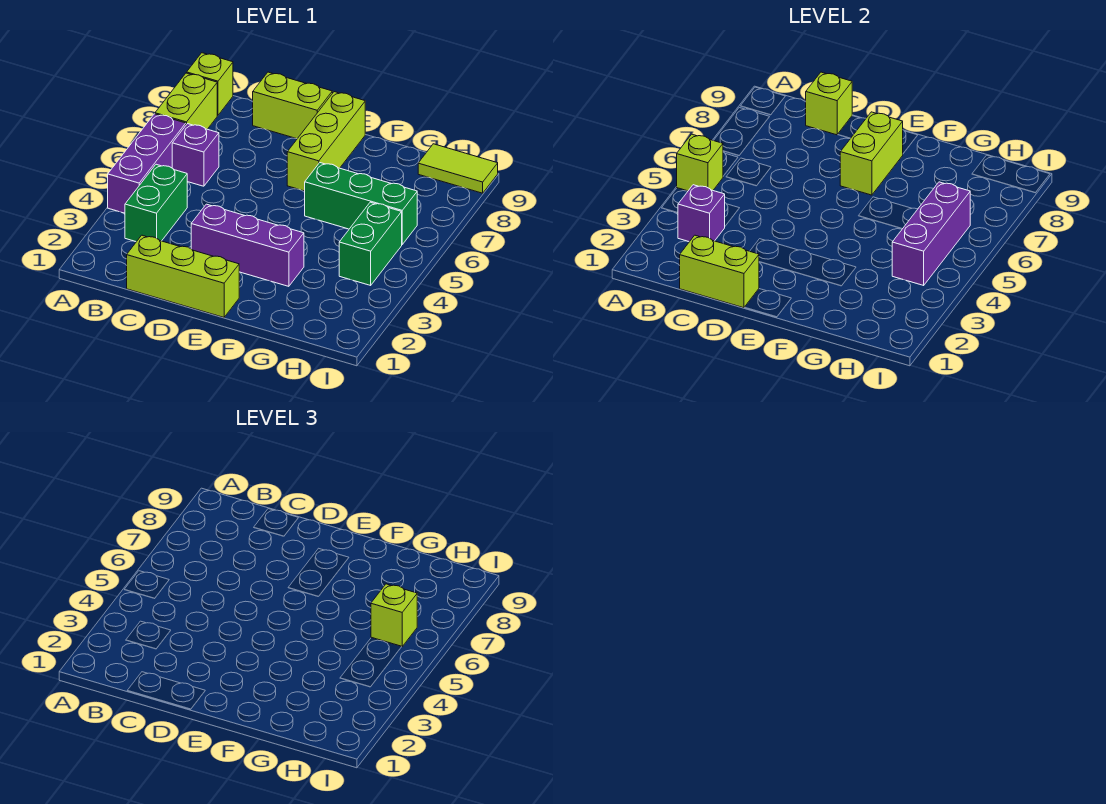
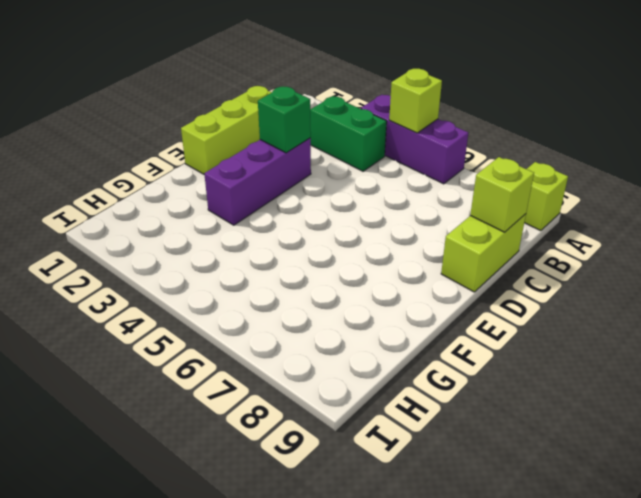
green brick D3 level 2 -> none
none -> lime brick A7:A8 level 1
none -> purple brick B6 level 1
none -> lime brick E7:E9 level 1

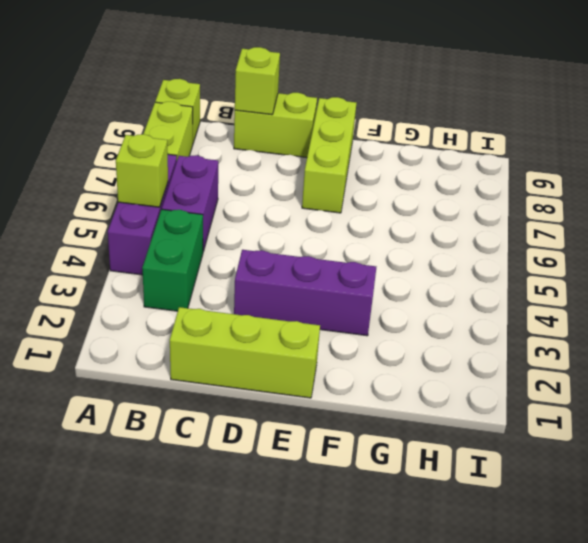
purple brick B5:B6 level 1 -> purple brick B6 level 1
none -> green brick F6:H6 level 1
none -> green brick H4:H5 level 1
none -> lime tile H9:I9 level 1

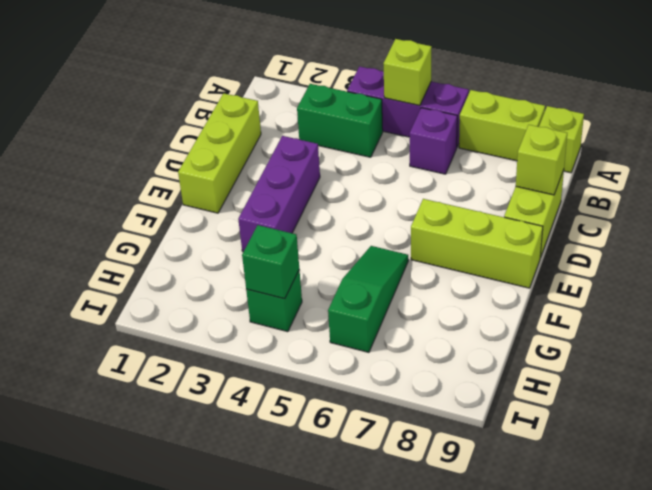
green slope F6:H6 level 1 top H -> green brick F6:H6 level 1
green brick H4 level 1 -> green brick H4:H5 level 1
green brick H4 level 2 -> purple brick H4:H6 level 2
none -> lime tile H9:I9 level 1
none -> purple brick B3 level 2
none -> lime brick C1:D1 level 2

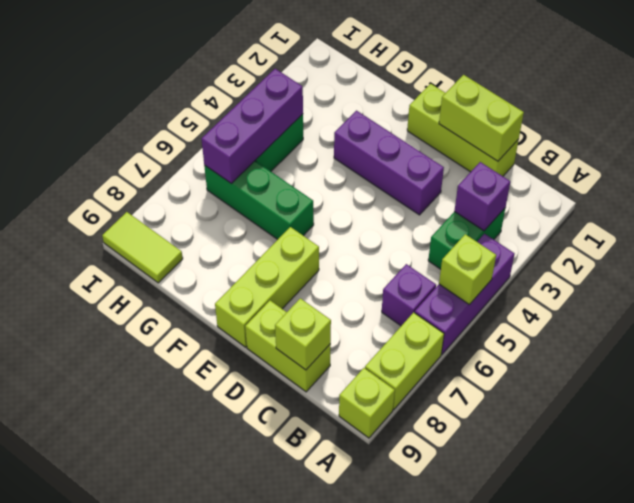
none -> lime brick E7:E8 level 2
none -> lime brick H6 level 3

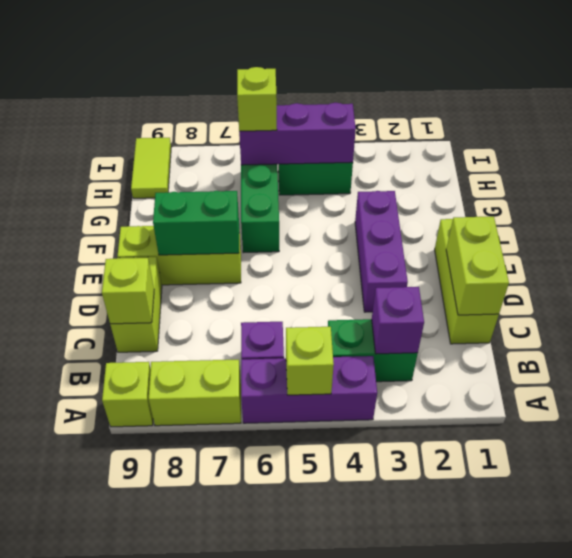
green brick E7:E8 level 2 -> lime brick E7:E8 level 2

